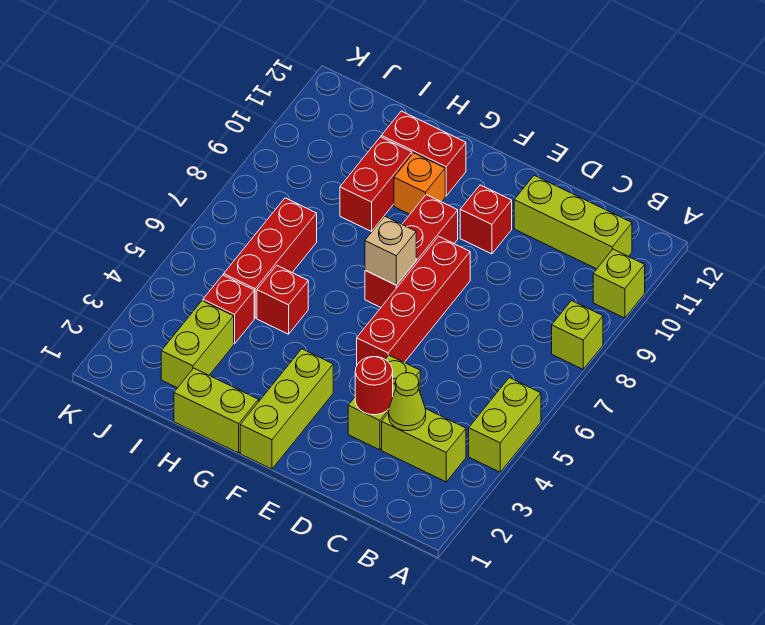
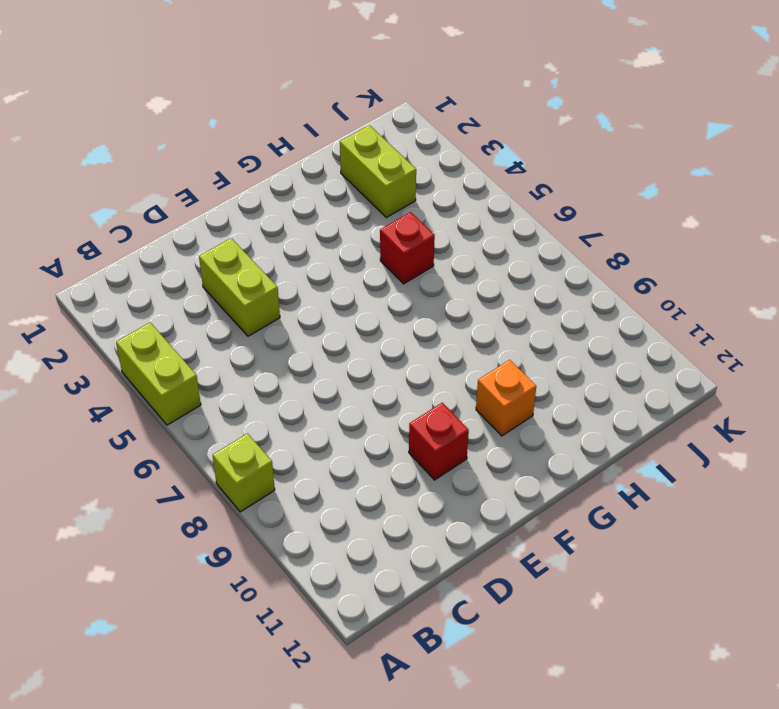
none -> lime brick A10 level 1
none -> lime brick B3:C3 level 1
none -> lime brick B11:D11 level 1

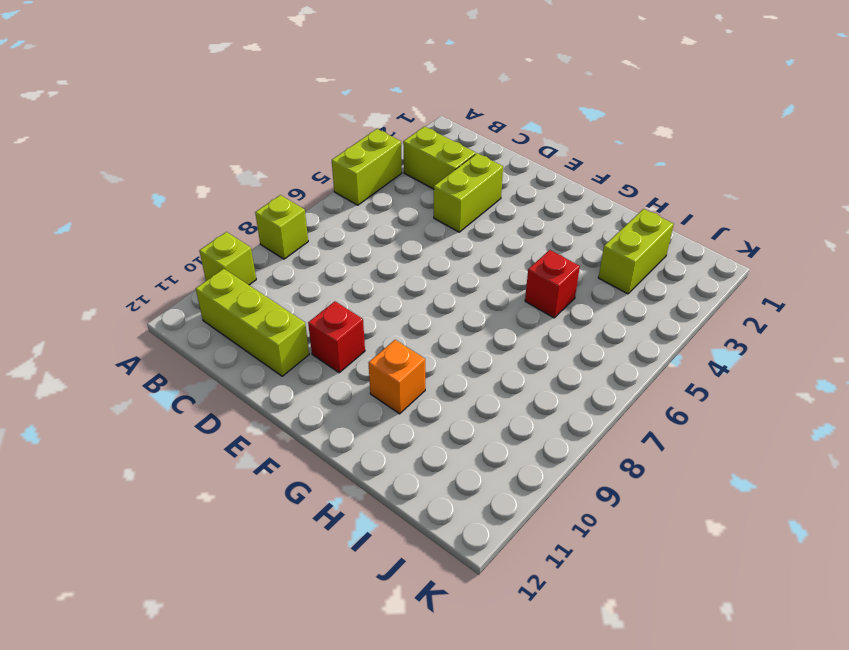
none -> red brick E5:E8 level 1
none -> lime brick F1:F3 level 1
none -> red brick F7:F9 level 1

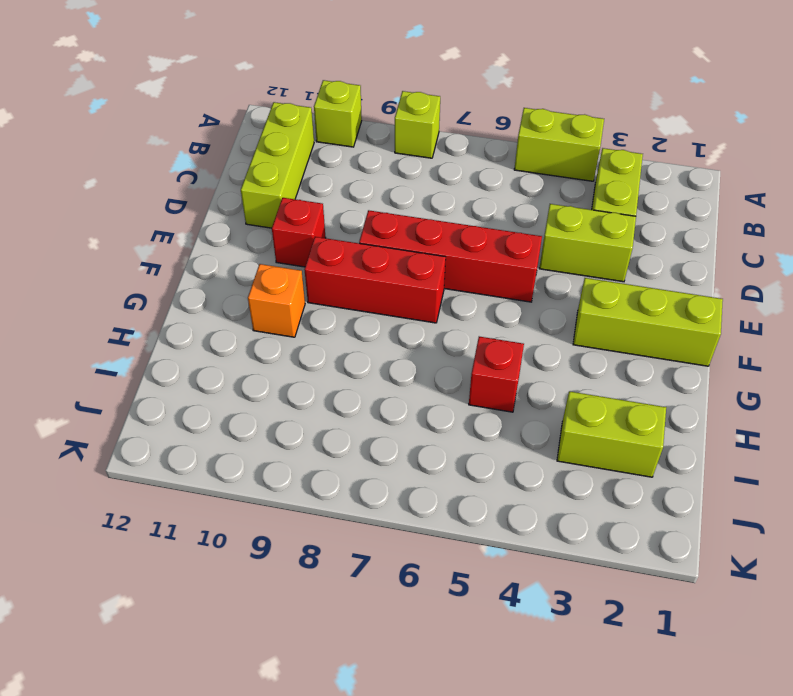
none -> lime brick G1:H1 level 1
none -> red brick G11:H11 level 1
none -> red brick H9:H10 level 1

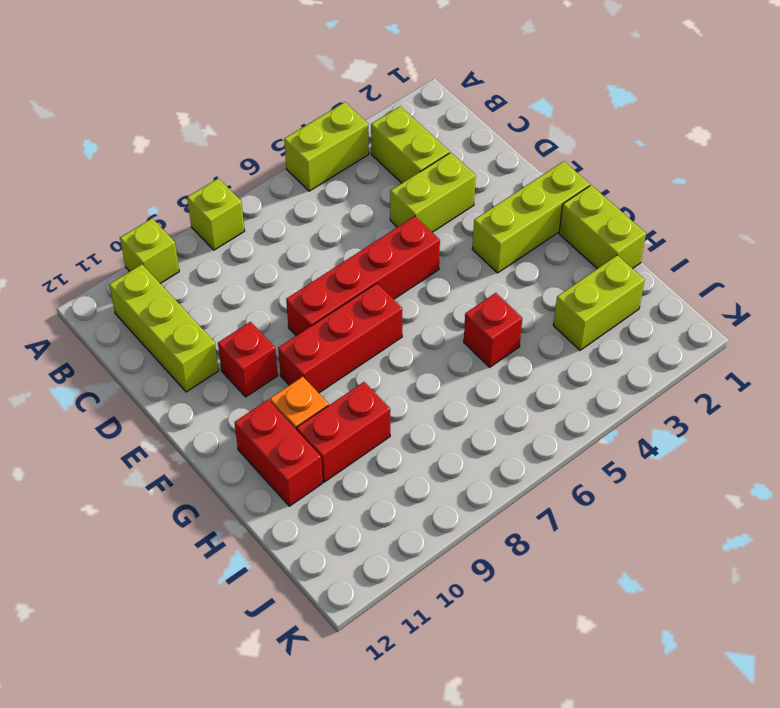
none -> red brick I4 level 1
none -> red brick I5:I7 level 1
none -> lime cone C3 level 2

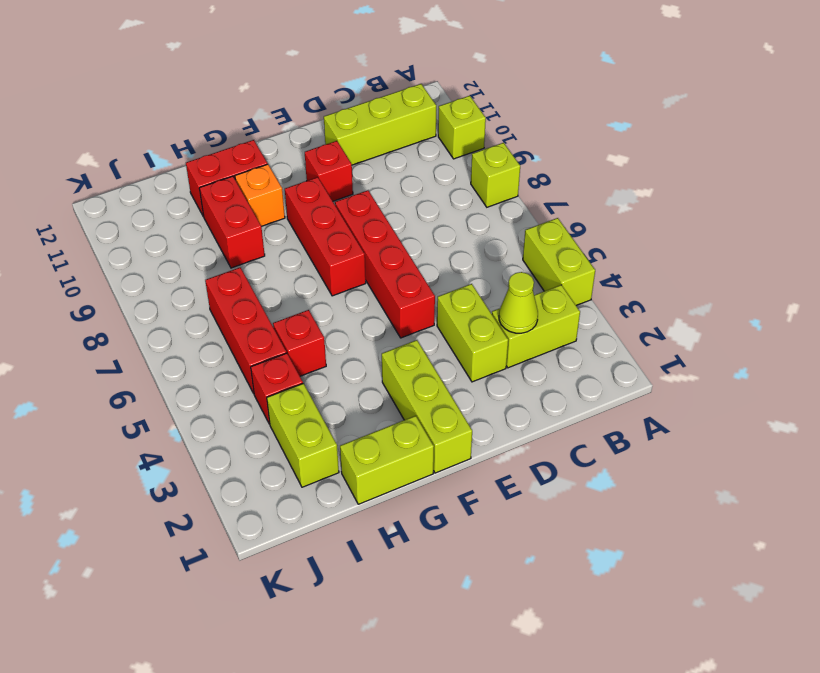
none -> red round brick D3 level 2
none -> tan brick F7 level 2

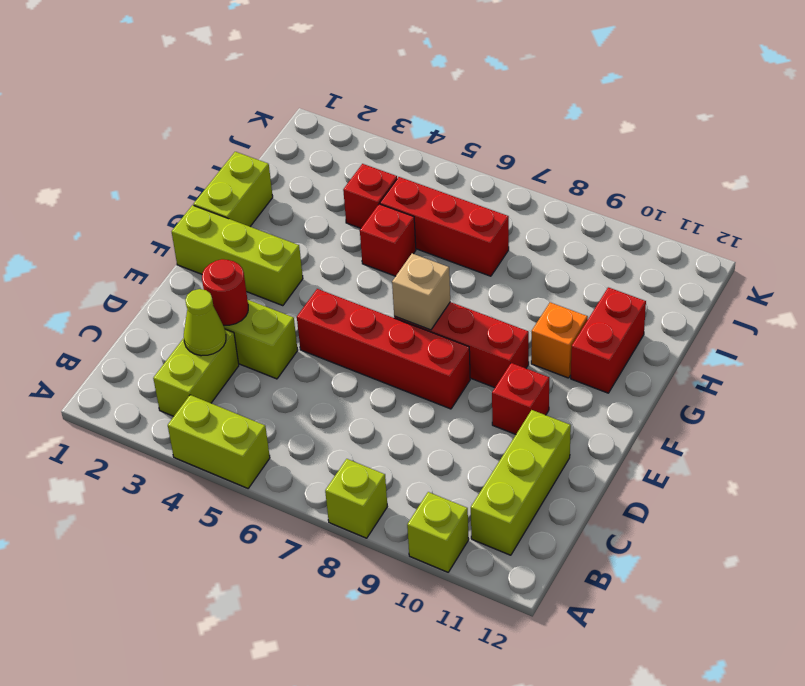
none -> red brick H9:H10 level 1
none -> lime brick I2:I3 level 1

